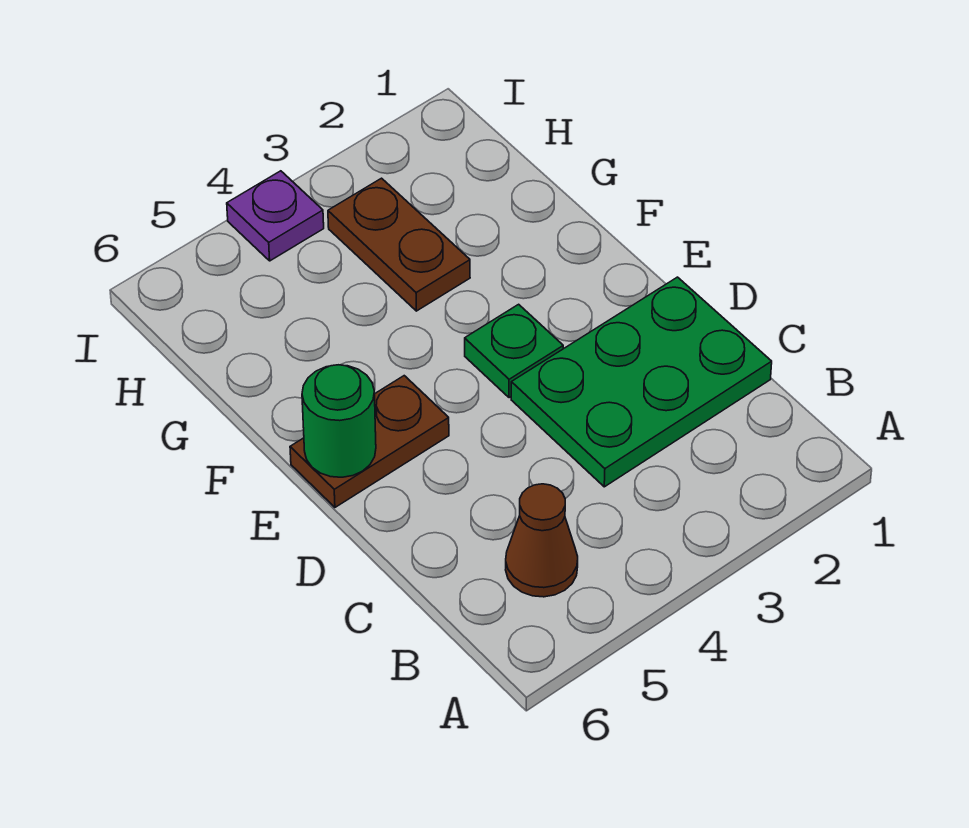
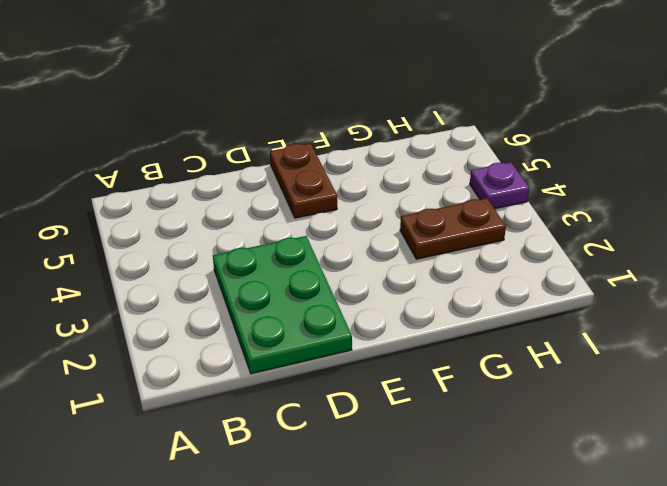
none -> brown cone B5 level 1
none -> green plate E3 level 1

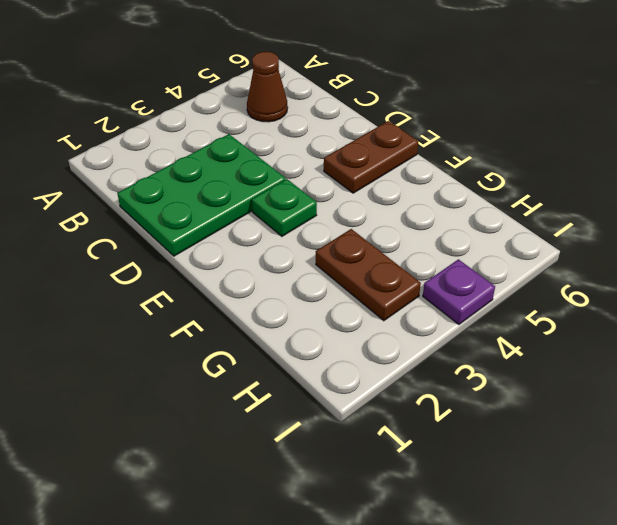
none -> green round brick E6 level 2

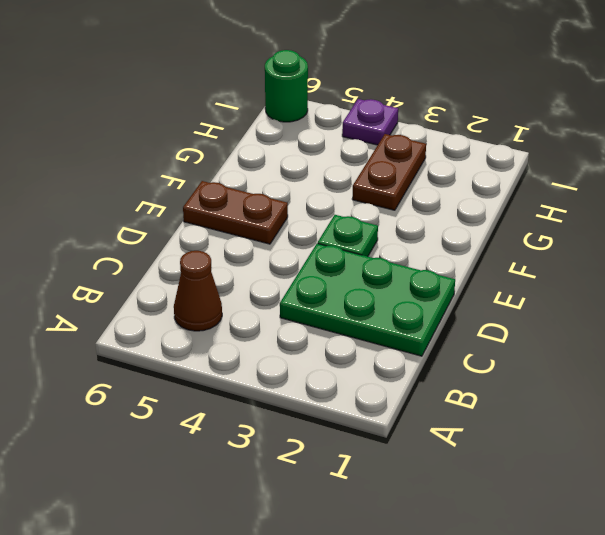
green round brick I6 level 1 -> green round brick E6 level 2

